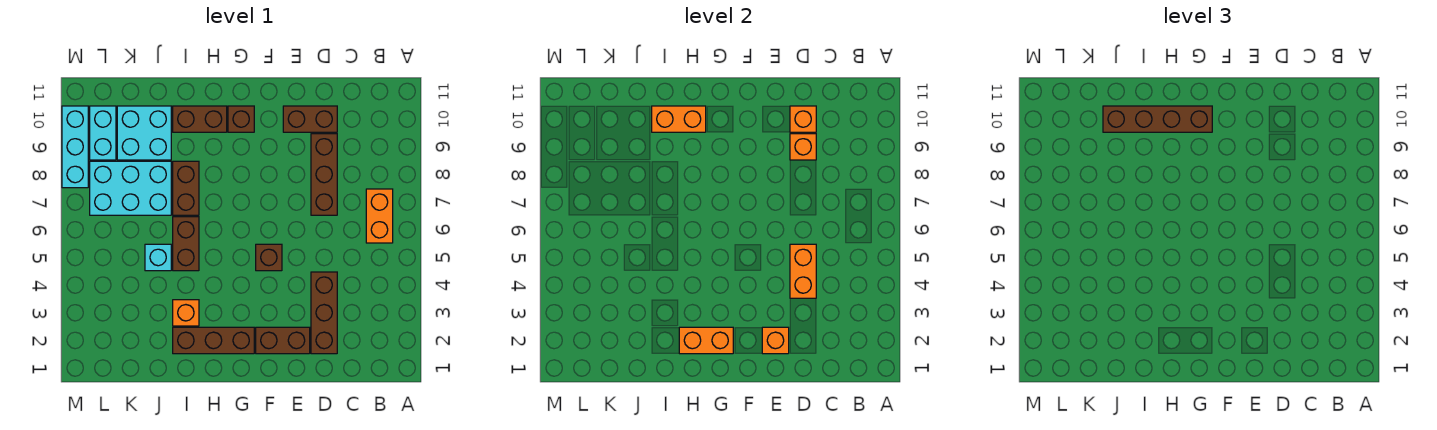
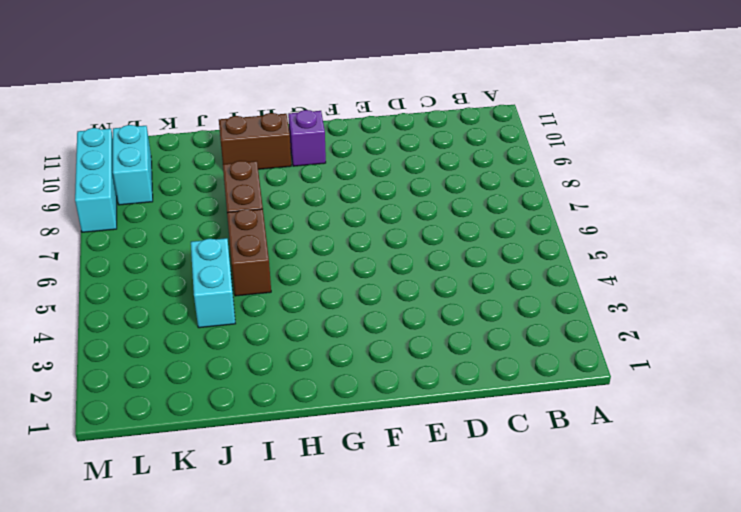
purple brick G10 level 1 -> brown brick G10 level 1
cyan brick J4:J5 level 1 -> cyan brick J5 level 1
none -> orange brick B6:B7 level 1
none -> brown brick D2:D4 level 1
none -> brown brick D7:D9 level 1

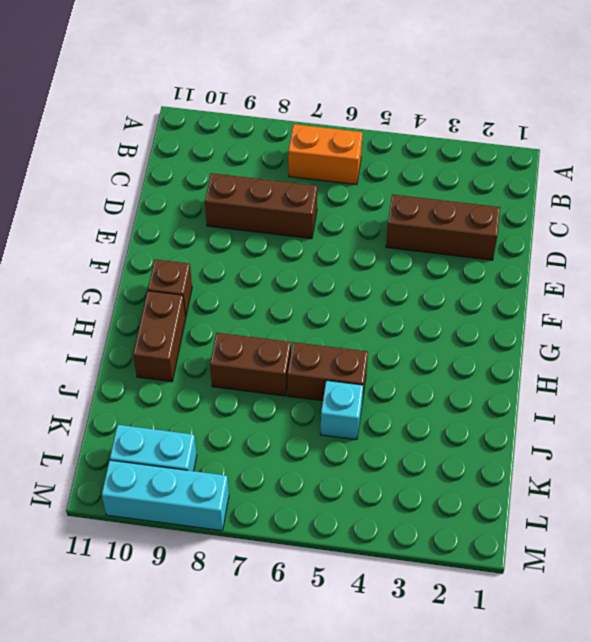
none -> brown brick D10:E10 level 1
none -> brown brick E2:F2 level 1
none -> brown brick F5 level 1

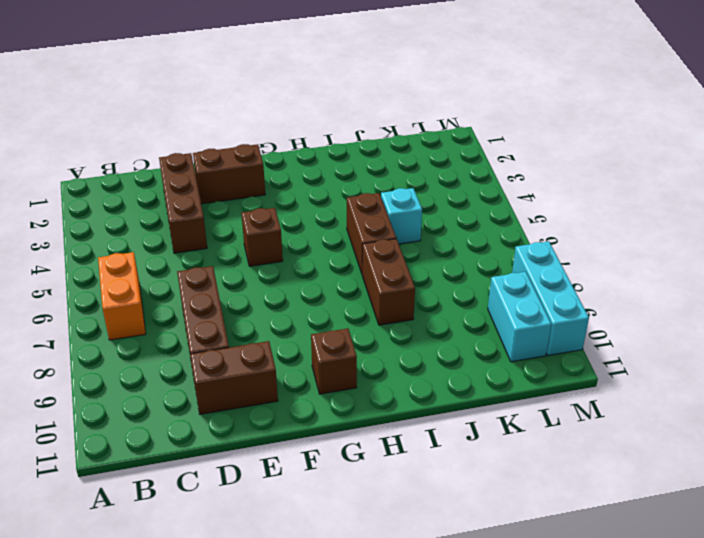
none -> brown brick G2:I2 level 1
none -> brown brick H10:I10 level 1
none -> orange brick I3 level 1

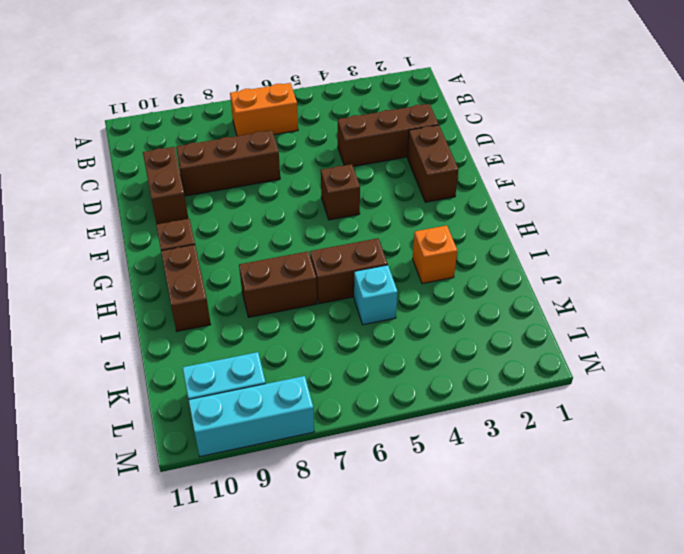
none -> brown brick G2:I2 level 1
none -> cyan brick J7:L8 level 1
none -> cyan brick J9:K10 level 1

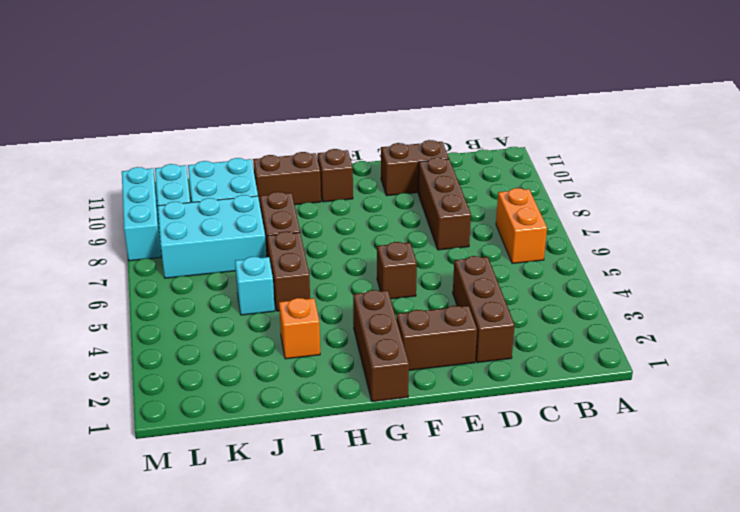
brown brick G1:G3 level 1 -> brown brick G2:I2 level 1
none -> orange brick D4:D5 level 2
none -> orange brick D9 level 2
none -> orange brick D10 level 2

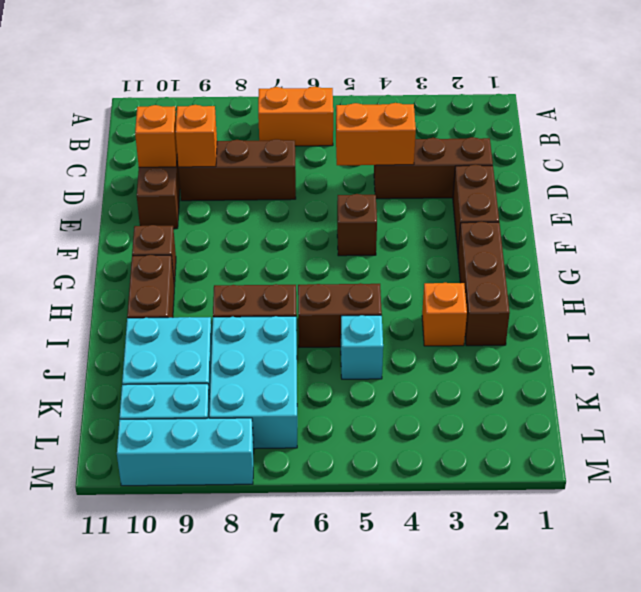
none -> orange brick E2 level 2
none -> orange brick G2:H2 level 2
none -> orange brick H10:I10 level 2

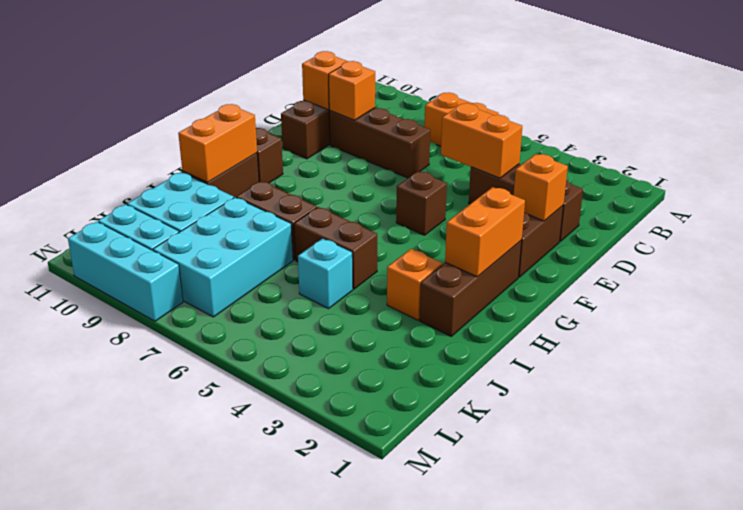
none -> brown brick G10:J10 level 3

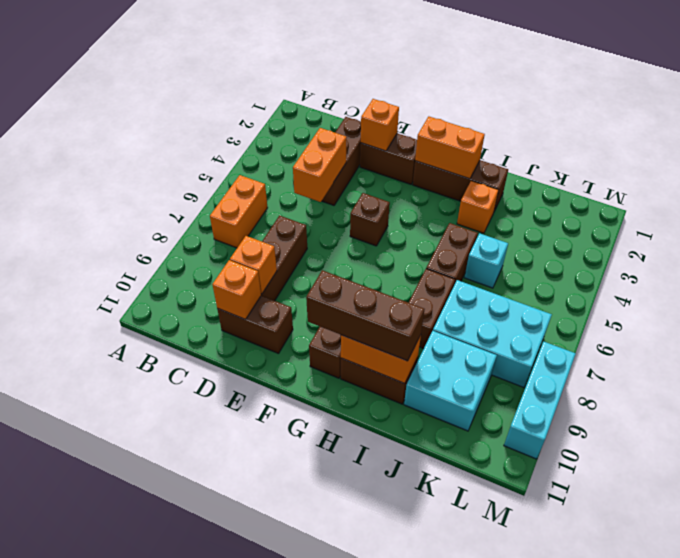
brown brick G10:I10 level 3 -> brown brick G10:J10 level 3
none -> cyan brick L9:L10 level 1

